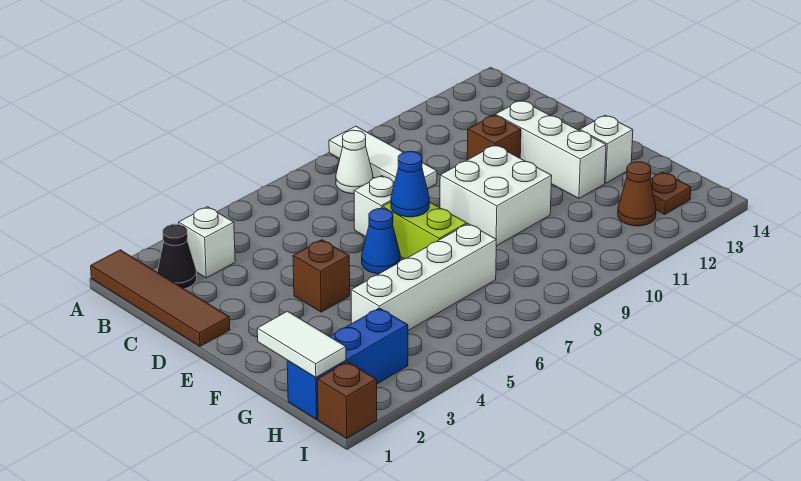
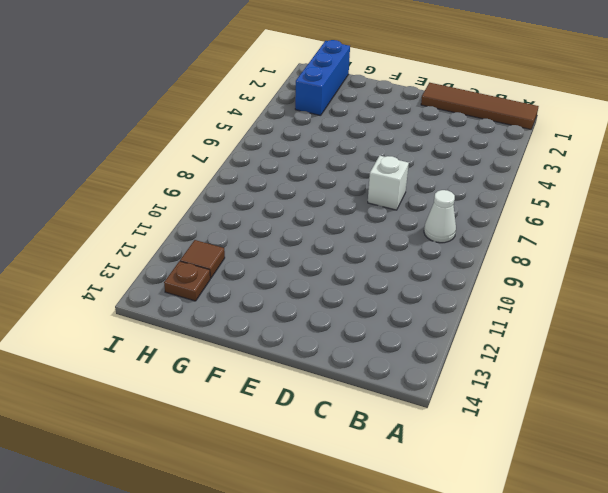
brown tile H12 level 1 -> brown cone H12 level 1
none -> white tile A9:C9 level 1
none -> black cone B2 level 1
none -> white brick B3 level 1

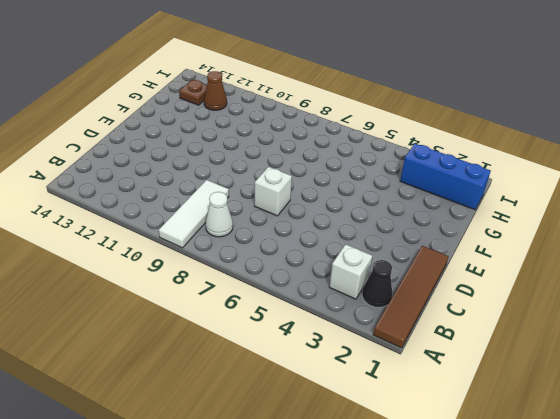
none -> brown brick D11 level 1
none -> white brick D12:F12 level 1
none -> brown brick E4 level 1

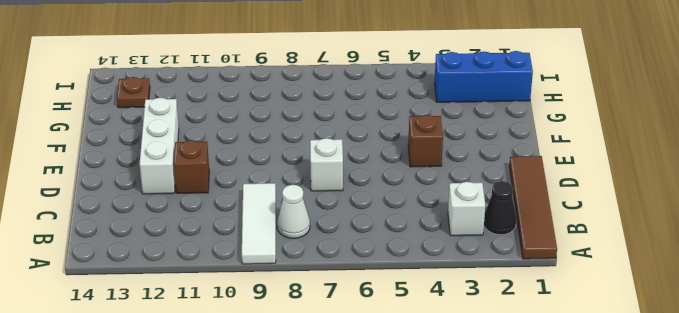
none -> blue cone E6 level 1
none -> lime brick E7:F7 level 1
none -> white brick E9:F10 level 1

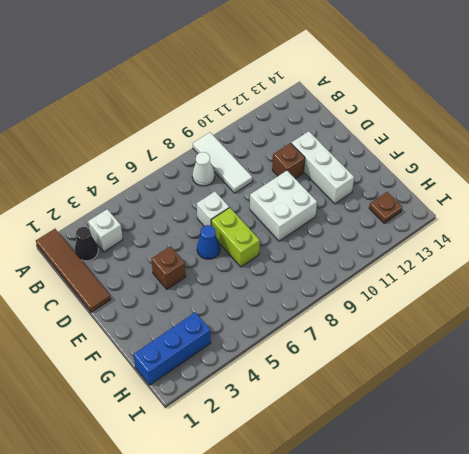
none -> white brick F13 level 1
none -> white brick G4:G7 level 1
none -> brown cone H12 level 1

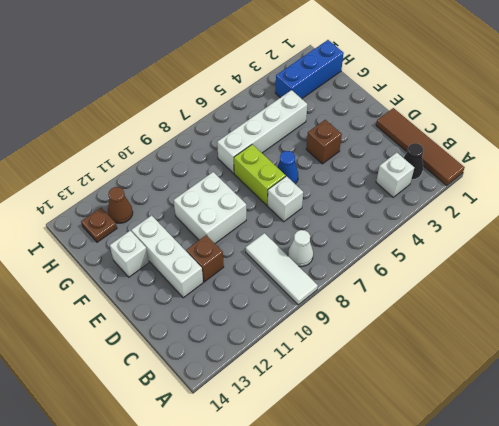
none -> brown brick I1 level 1
none -> blue cone E7 level 2
none -> white tile G1:H1 level 2

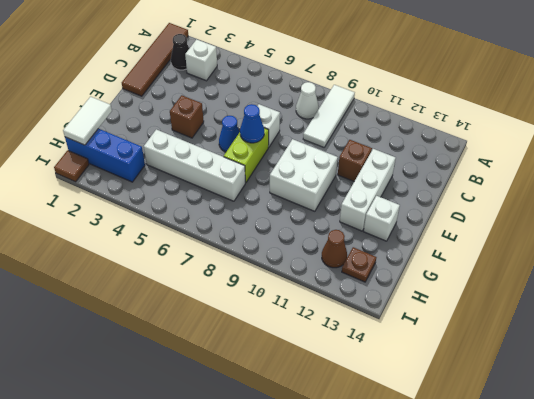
brown tile I1 level 1 -> brown brick I1 level 1

